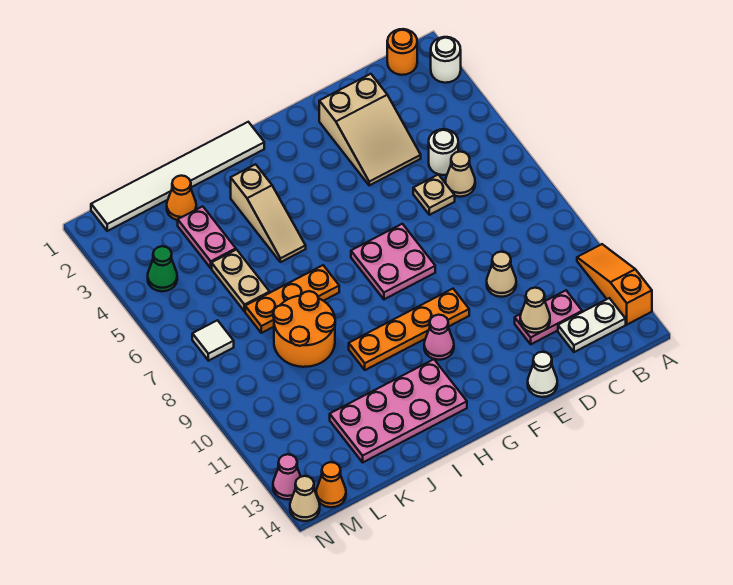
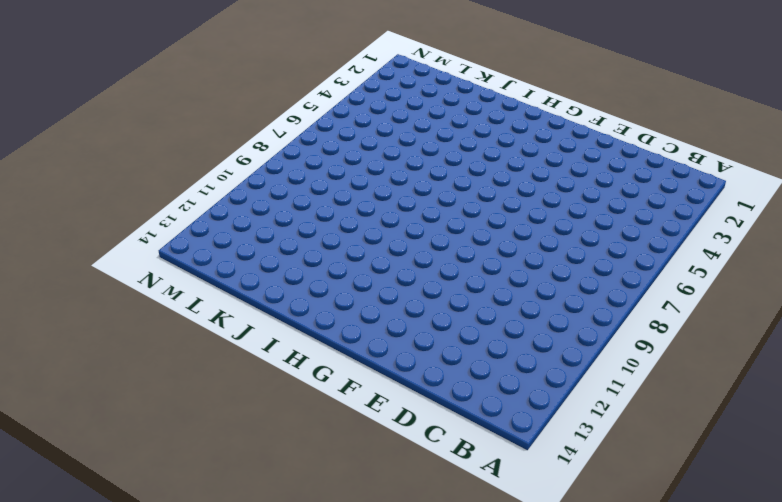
none -> white round brick A2 level 1
none -> orange slope A11:A13 level 1 top 13
none -> orange round brick B1 level 1

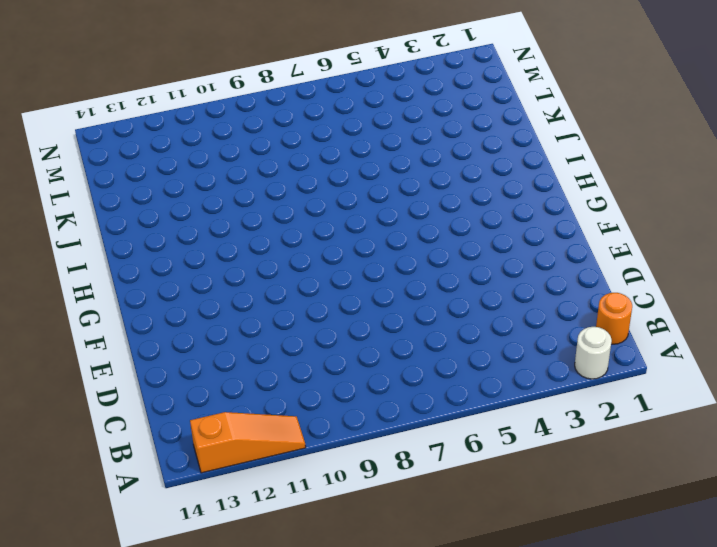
none -> white plate B13:C13 level 1
none -> white round brick C5 level 1
none -> tan cone C6 level 1

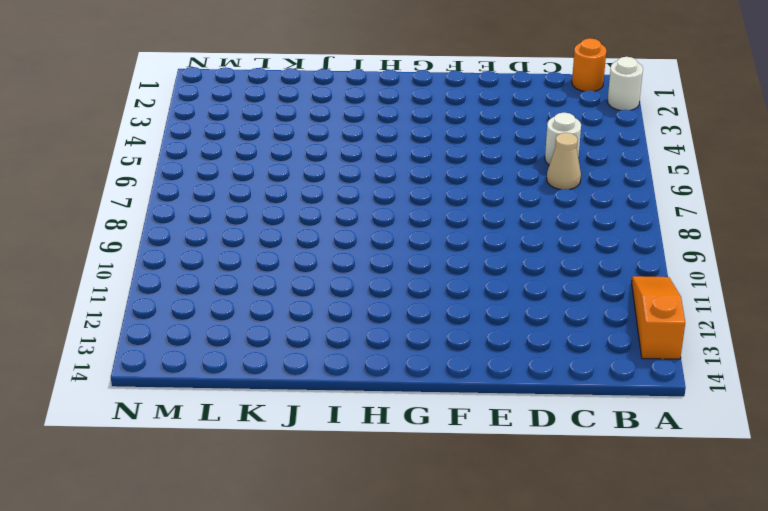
none -> white plate B13:C13 level 1
none -> pink plate C12:D12 level 1
none -> tan slope D2:E4 level 1 top 2

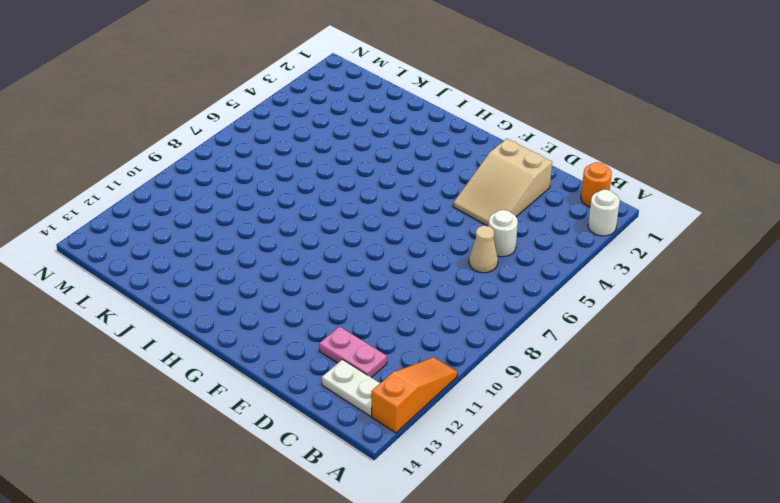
none -> tan plate D6 level 1
none -> tan cone D10 level 1
none -> white cone E14 level 1

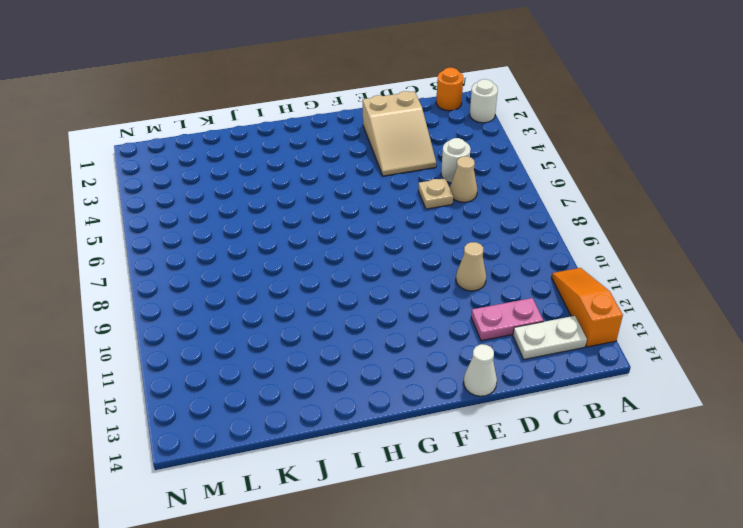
none -> pink plate F7:G8 level 1
none -> orange plate F10:I10 level 1
none -> pink cone G11 level 1

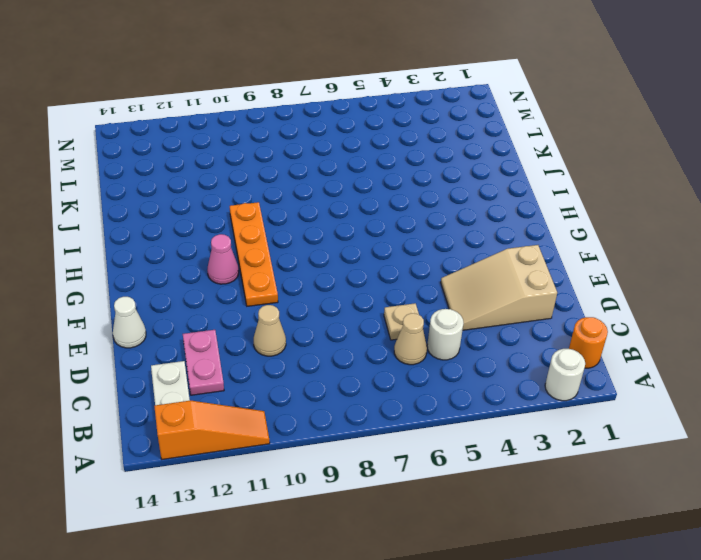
none -> pink plate F7:G8 level 1
none -> white tile H1:M1 level 1
none -> pink plate H12:K13 level 1

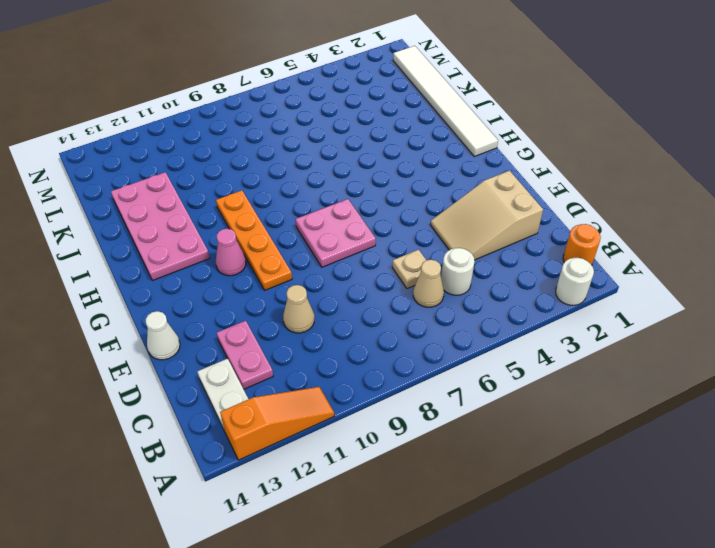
none -> tan slope I3:I5 level 1 top 3
none -> orange plate I7:K7 level 1
none -> orange round brick J8:K9 level 1

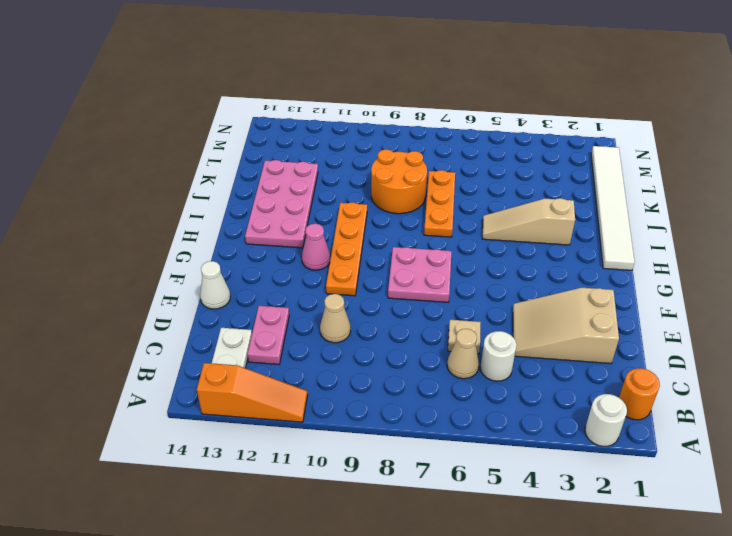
none -> orange cone K2 level 1
none -> pink plate K3:K4 level 1
none -> tan plate K5:K6 level 1

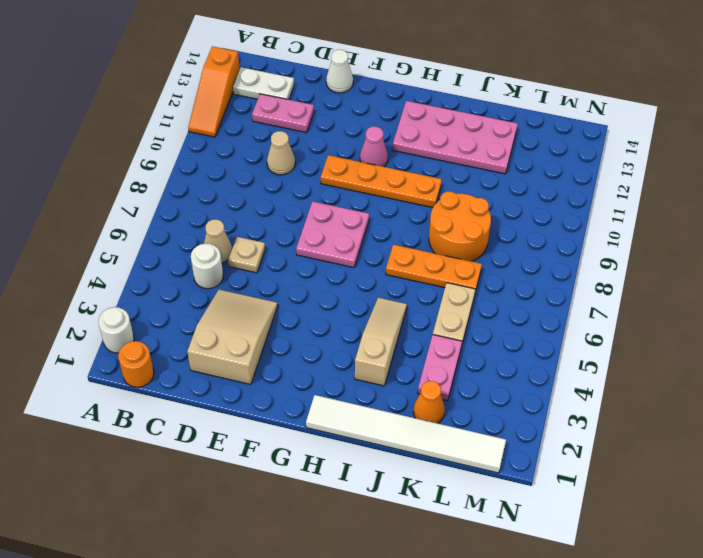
none -> green cone M4 level 1
none -> white tile M7 level 1
none -> orange cone M14 level 1

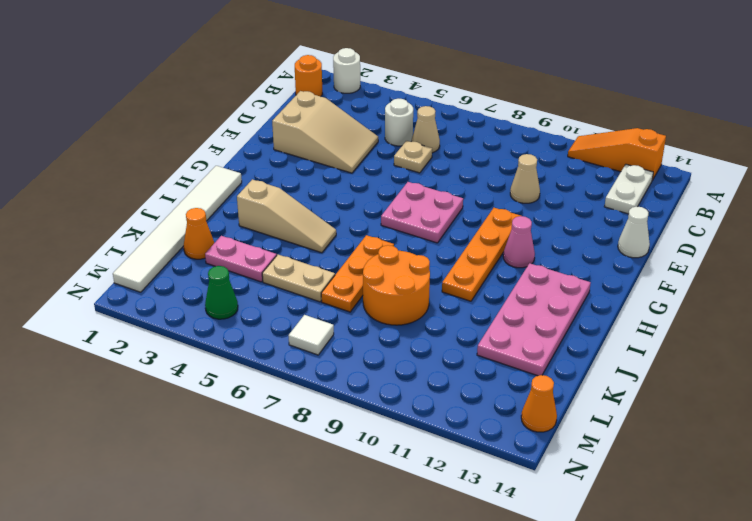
none -> pink plate C12:D12 level 1
none -> pink cone N13 level 1
none -> tan cone N14 level 1

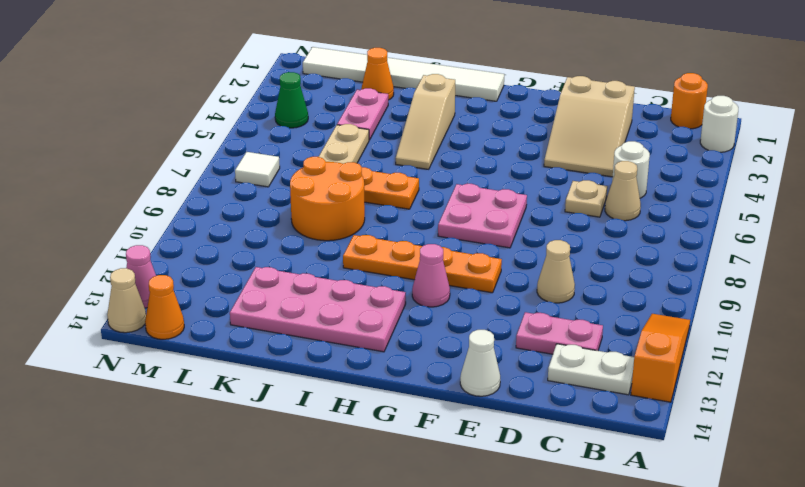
none -> tan cone D12 level 2

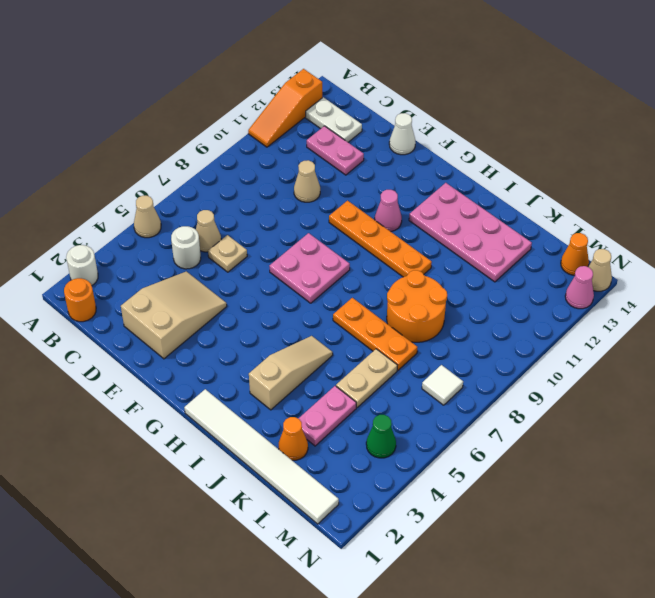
tan cone A5 level 1 -> tan cone D12 level 2

